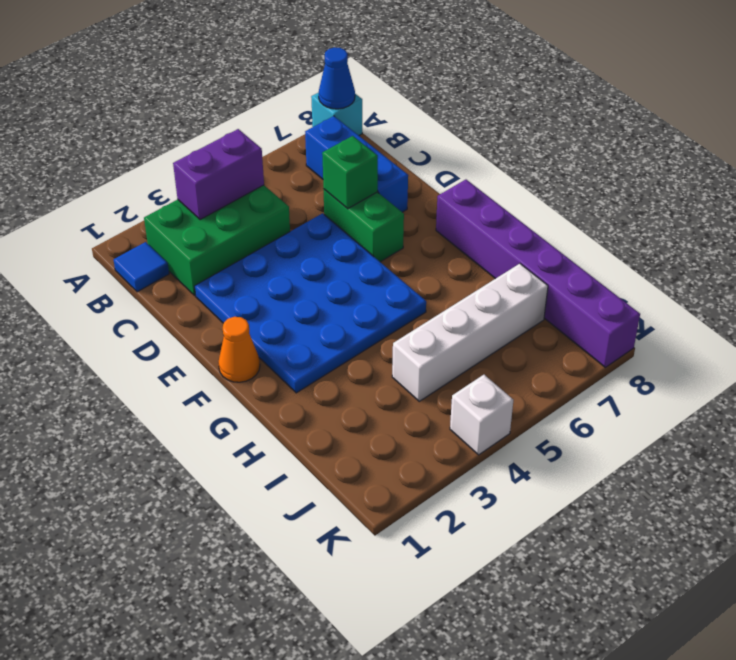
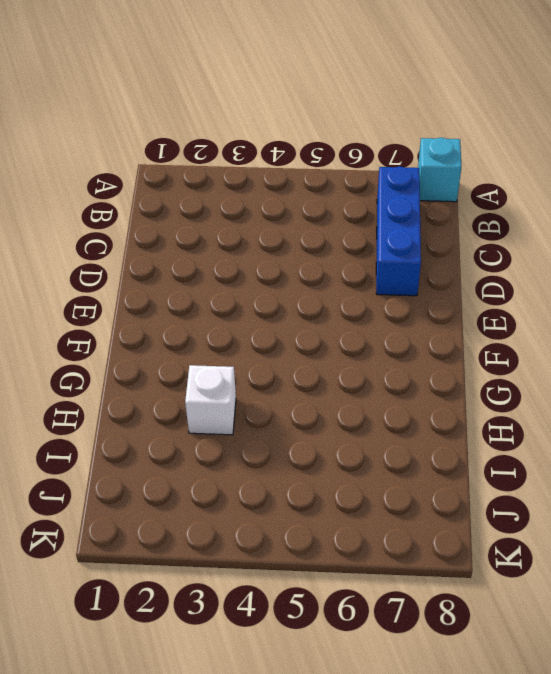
white brick H3 level 1 -> white brick K4 level 1
none -> blue tile B1 level 1
none -> green brick B2:C4 level 1
none -> blue plate D2:G5 level 1

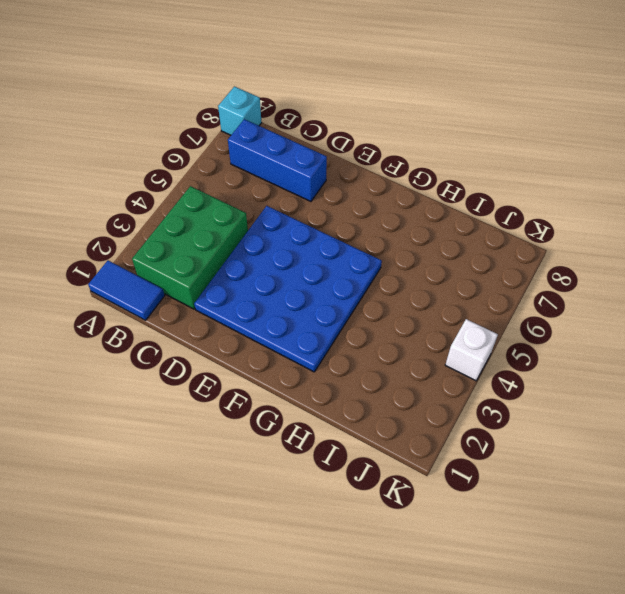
blue tile A1:B1 level 1 -> blue tile B1 level 1
none -> green brick D6:E6 level 1
none -> orange cone F1 level 1
none -> purple brick F8:K8 level 1

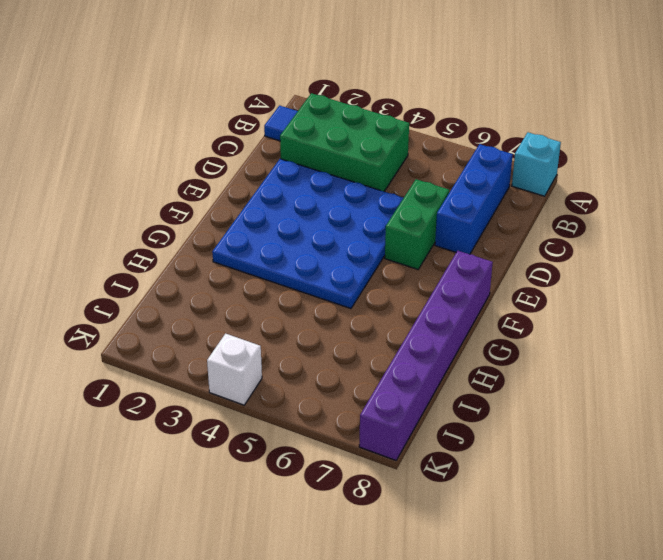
none -> orange cone F1 level 1
none -> white brick I4:I7 level 1
none -> blue cone A8 level 2

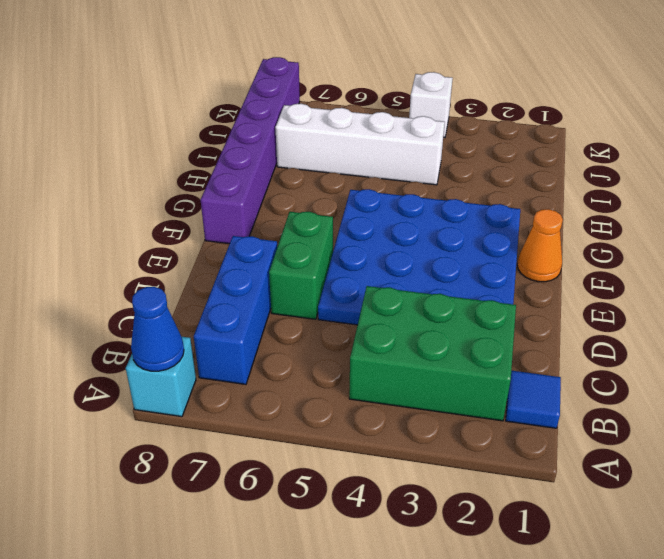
none -> purple brick B3:B4 level 2
none -> green brick D6 level 2

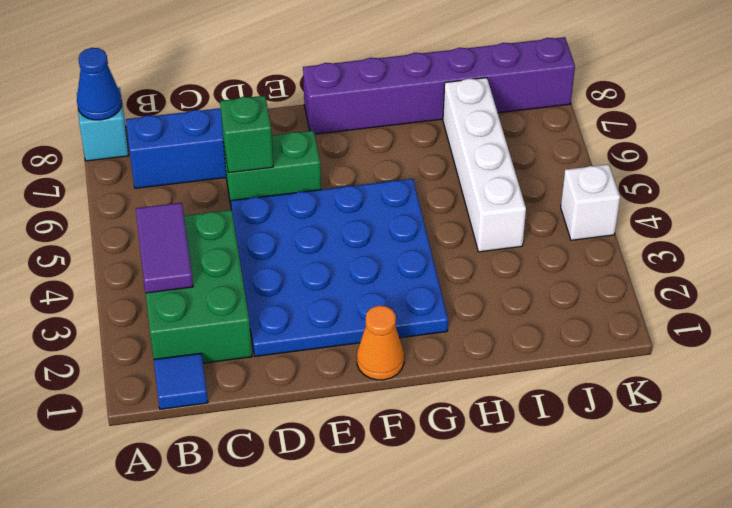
purple tile B3:B4 level 2 -> purple brick B3:B4 level 2

